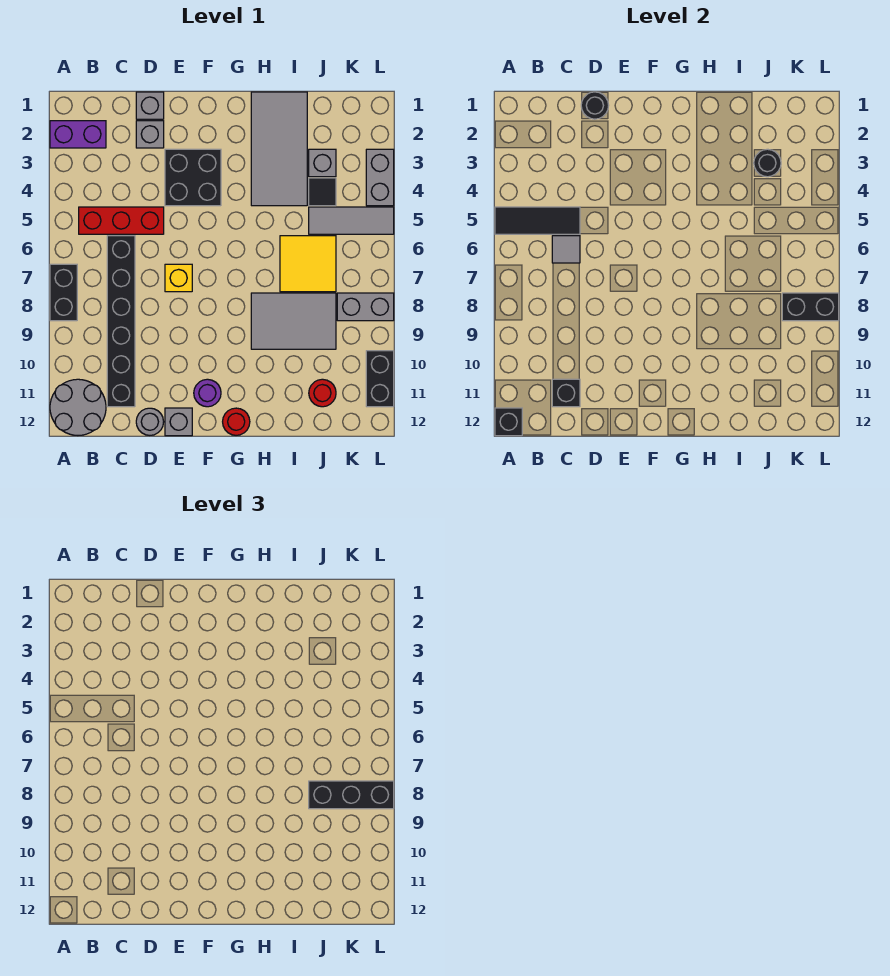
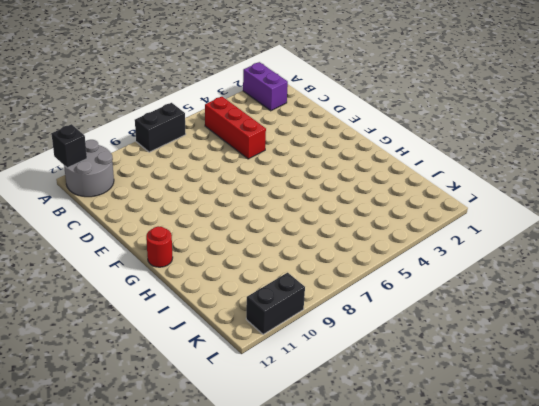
none -> black brick C6:C11 level 1
none -> grey brick D1 level 1
none -> grey brick D2 level 1
none -> grey round brick D12 level 1

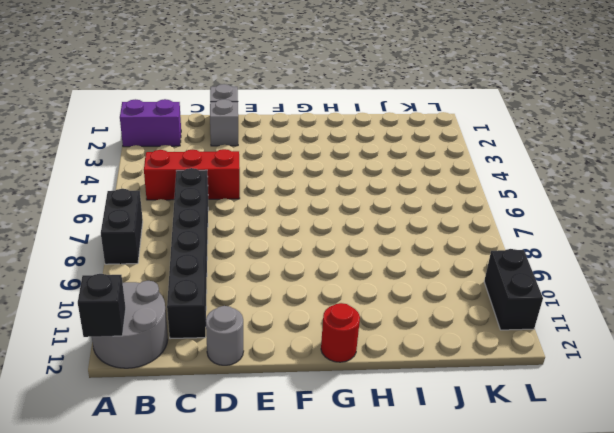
none -> black brick E3:F4 level 1
none -> yellow brick E7 level 1
none -> grey brick E12 level 1
none -> purple round brick F11 level 1

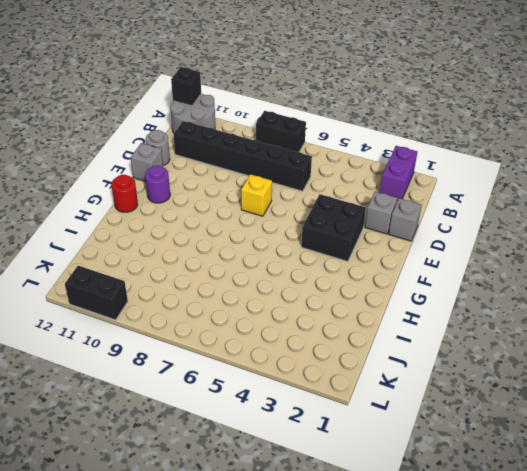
none -> red brick B5:D5 level 1
none -> grey tile H1:I4 level 1
none -> grey tile H8:J9 level 1
none -> yellow tile I6:J7 level 1

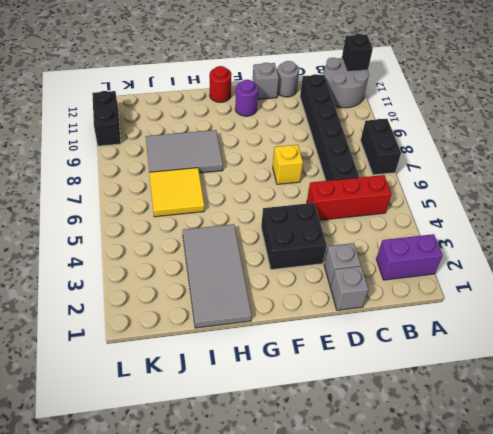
none -> grey brick J3 level 1
none -> black tile J4 level 1
none -> grey tile J5:L5 level 1
none -> red round brick J11 level 1

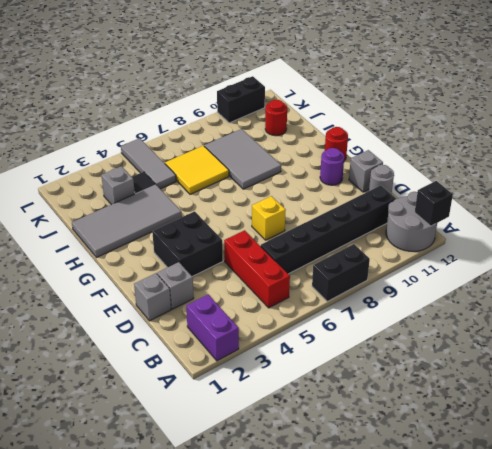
none -> grey brick K8:L8 level 1
none -> grey brick L3:L4 level 1
none -> black tile A5:C5 level 2
none -> grey tile C6 level 2

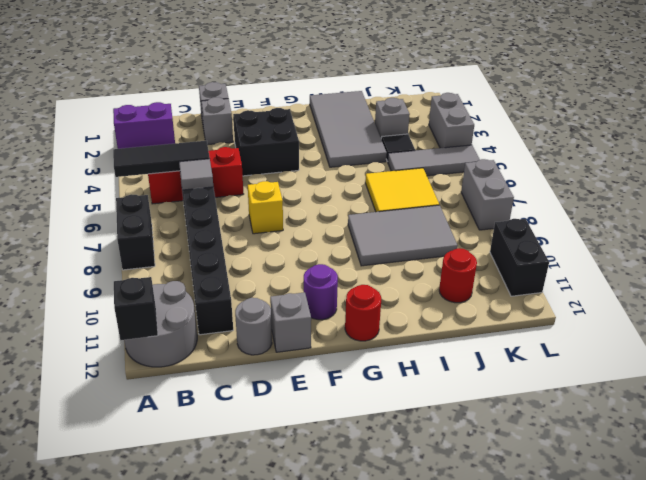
grey brick L7:L8 level 1 -> grey brick K8:L8 level 1
none -> black brick C11 level 2
none -> black round brick D1 level 2
none -> black round brick J3 level 2
none -> black brick K8:L8 level 2

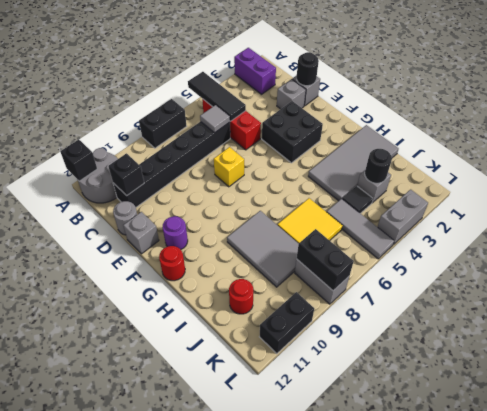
none -> black brick J8:L8 level 3

